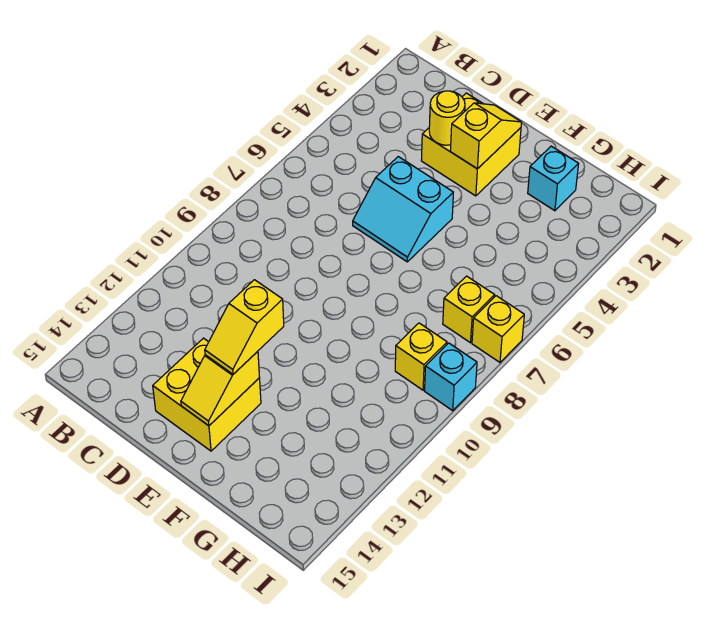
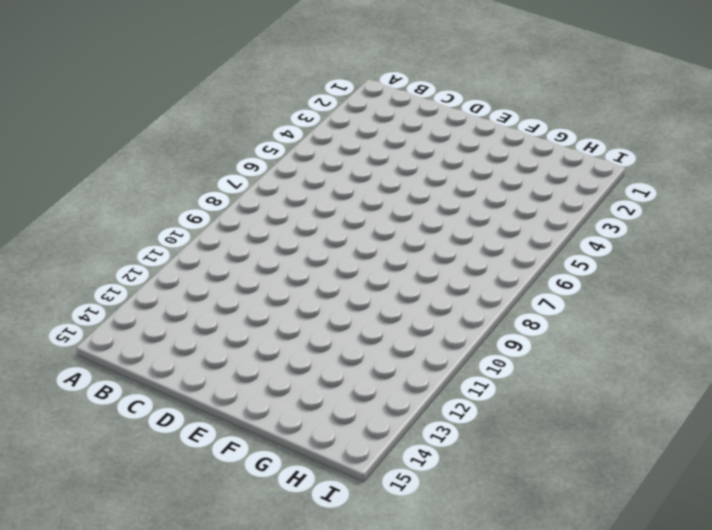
none -> yellow brick D2:E3 level 1
none -> cyan slope D5:E6 level 1 top 5
none -> yellow brick D13:E14 level 1

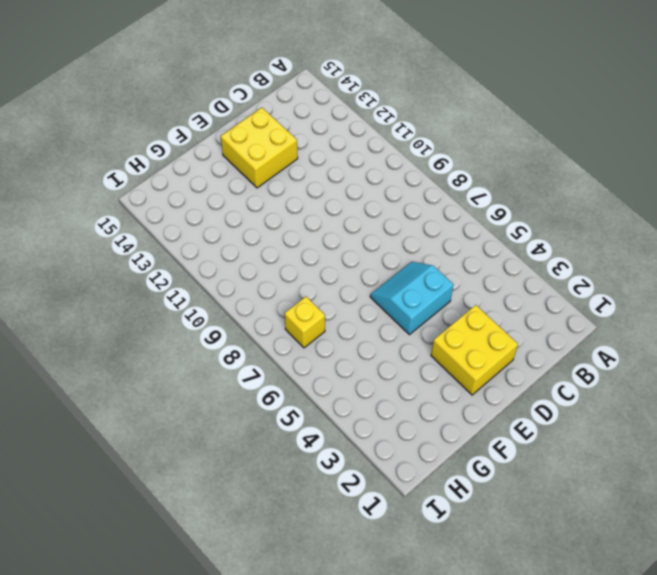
none -> cyan brick G2 level 1
none -> yellow brick H9 level 1
none -> yellow brick I7 level 1

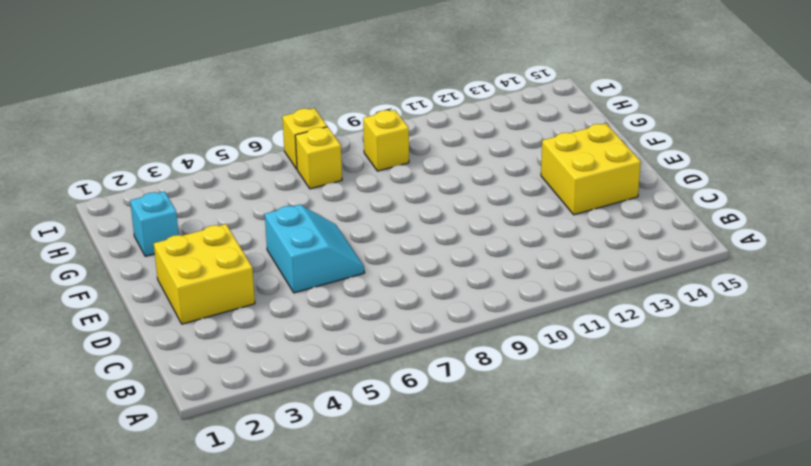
none -> cyan brick I9 level 1
none -> yellow round brick D3 level 2
none -> yellow slope E2:E3 level 2 top 3

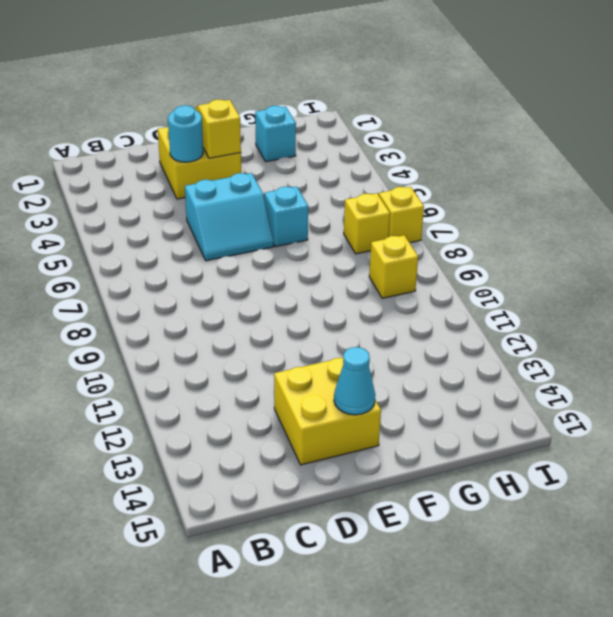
cyan round brick D3 level 2 -> yellow round brick D3 level 2
cyan cone E14 level 2 -> yellow slope E13:E14 level 2 top 13
cyan brick F6 level 1 -> cyan brick I9 level 1
none -> yellow slope E12:E13 level 3 top 12

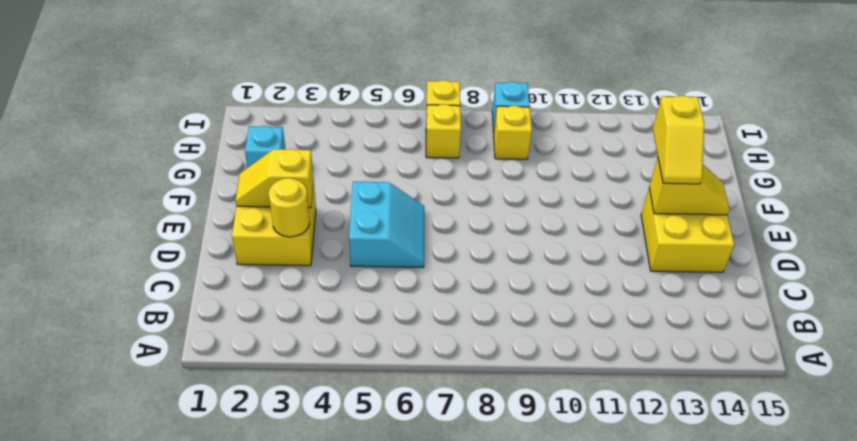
yellow slope E13:F13 level 3 top F -> yellow slope E12:E13 level 3 top 12

